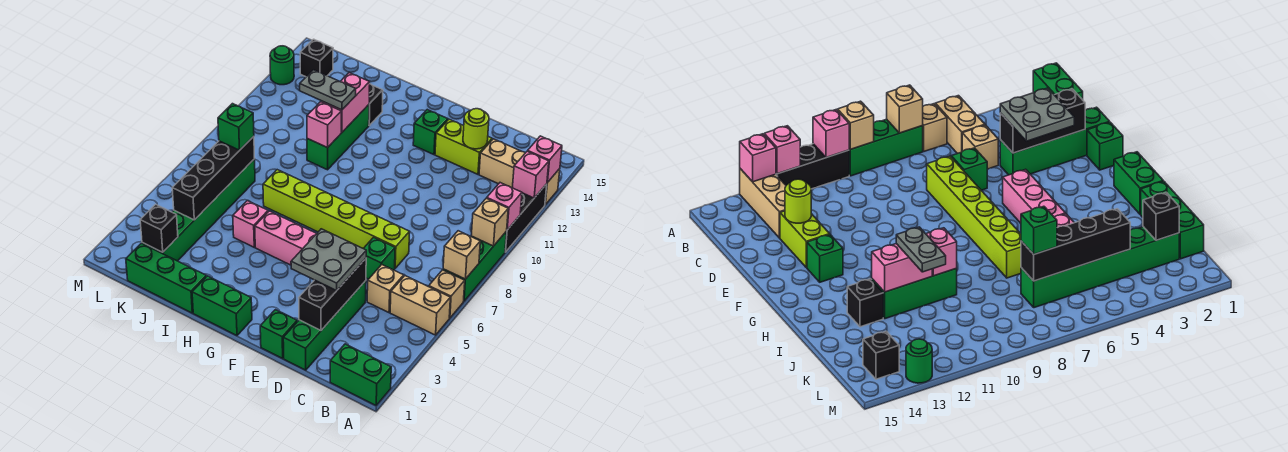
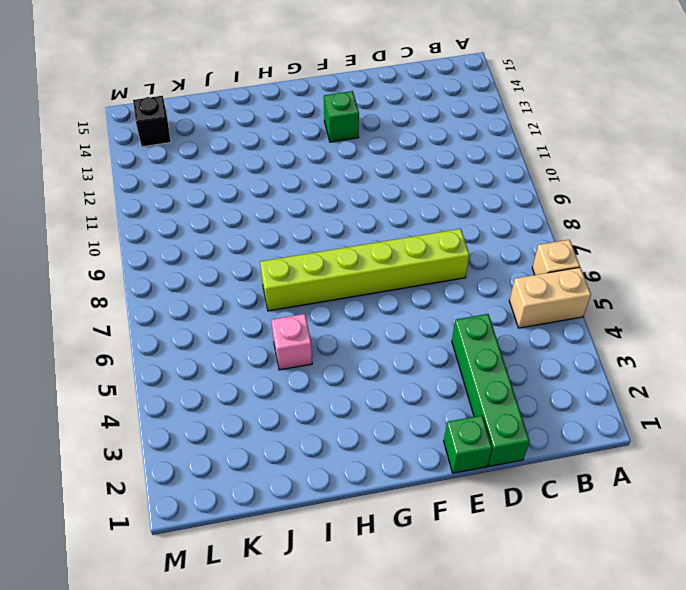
none -> green brick A1:B1 level 1
none -> green brick A7:A9 level 1
none -> black brick A10:A12 level 1
none -> tan brick A13:C13 level 1

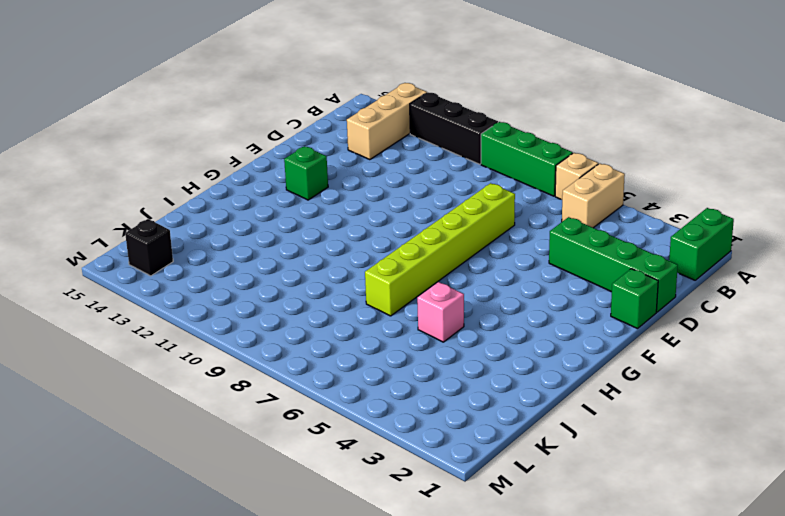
none -> tan brick C5 level 1
none -> green brick D6 level 1
none -> lime brick D13:E13 level 1
none -> pink brick F5:H5 level 1

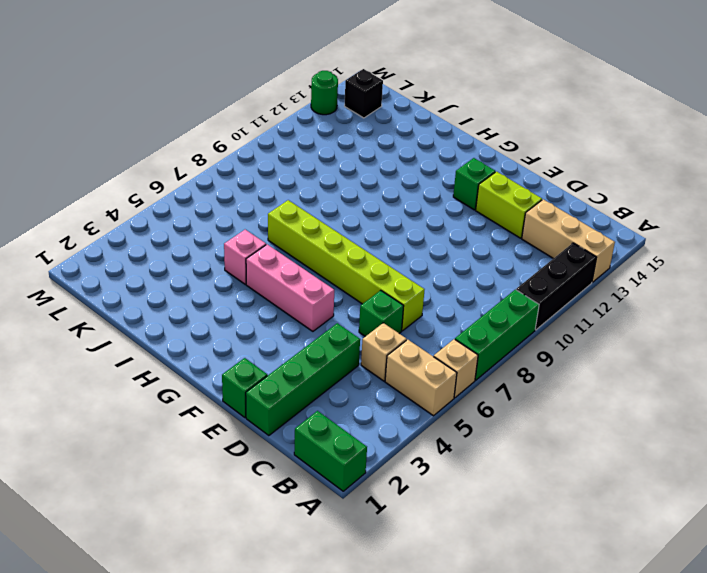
none -> green brick G1:H1 level 1
none -> green brick I1:K1 level 1
none -> green brick I10:I12 level 1
none -> black brick I13 level 1

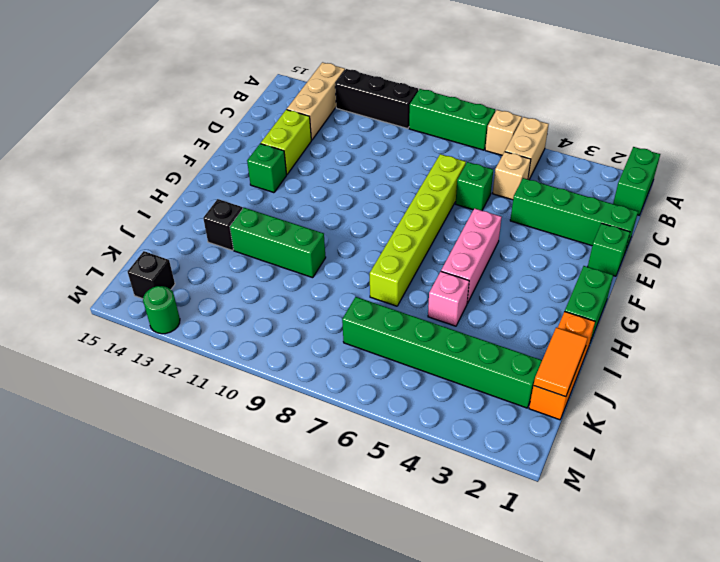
orange brick I1:K1 level 1 -> green brick I1:K1 level 1
orange tile J1:K1 level 2 -> none
none -> tan brick A7 level 2
none -> tan brick A9 level 2
none -> pink brick A10 level 2
none -> pink brick A12 level 2

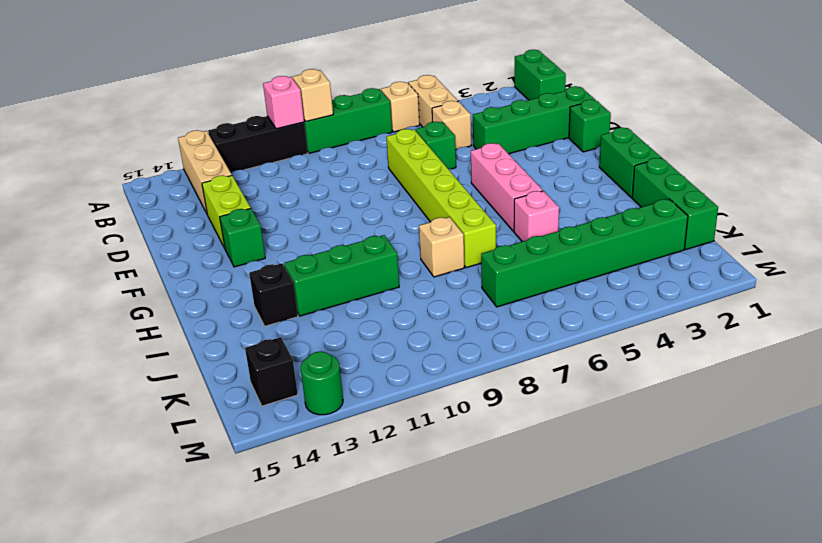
tan brick I8 level 1 -> tan brick A7 level 2
none -> pink brick A12 level 2
none -> pink brick A13 level 2
none -> black brick D2:D4 level 2
none -> lime round brick D13 level 2

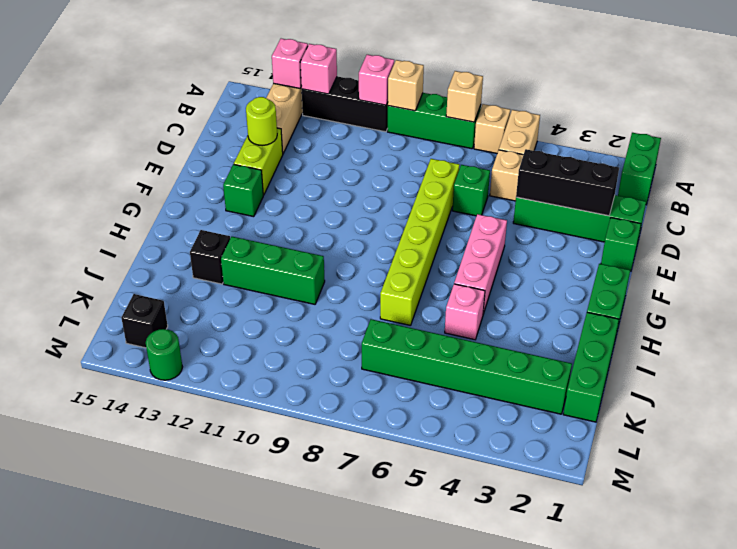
none -> pink brick I10 level 2
none -> pink brick I11:I12 level 2
none -> black brick K2 level 2
none -> black brick K4:K7 level 2

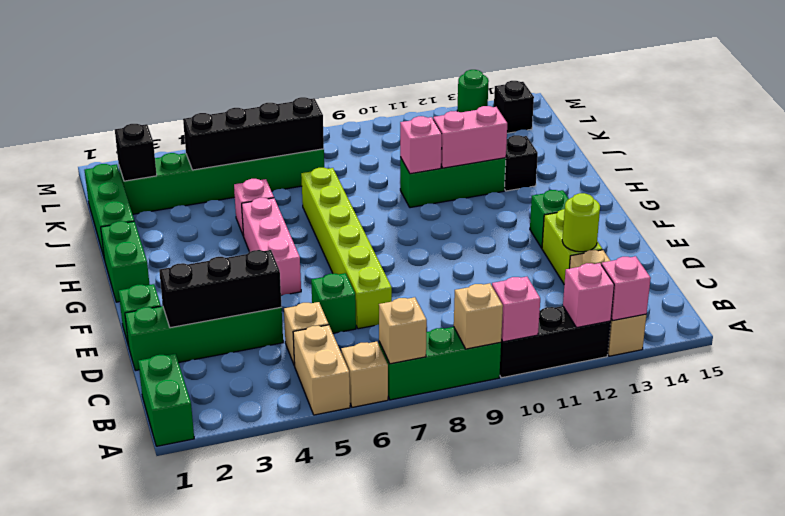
none -> grey plate D3:E4 level 3
none -> grey plate I11:J11 level 3
none -> green brick K7 level 3

